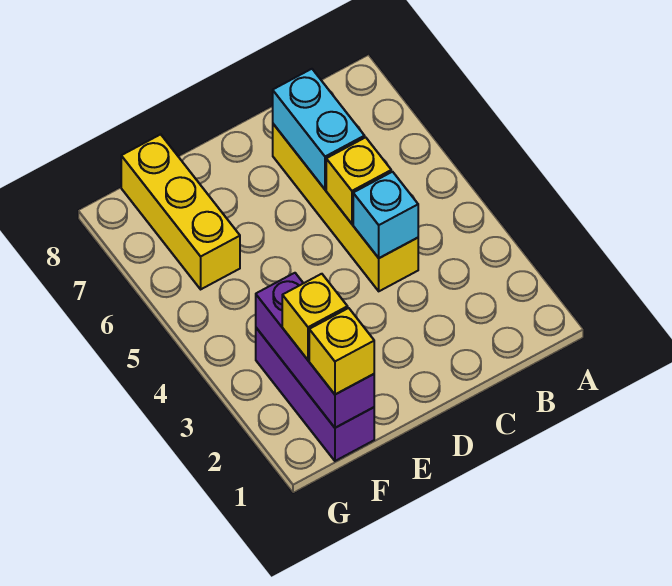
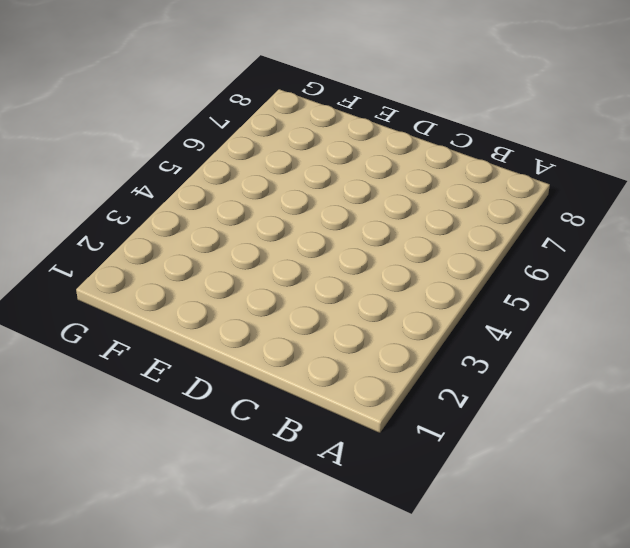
none -> yellow brick C4:C7 level 1
none -> purple brick F1:F3 level 1

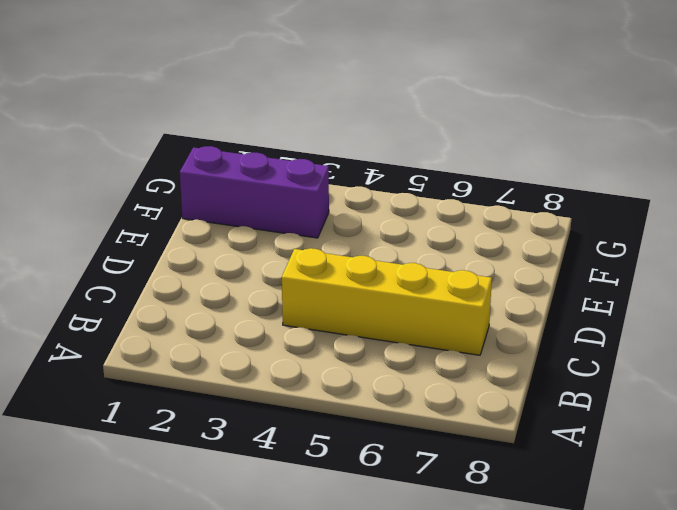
none -> yellow brick F6:F8 level 1
none -> cyan brick C4 level 2

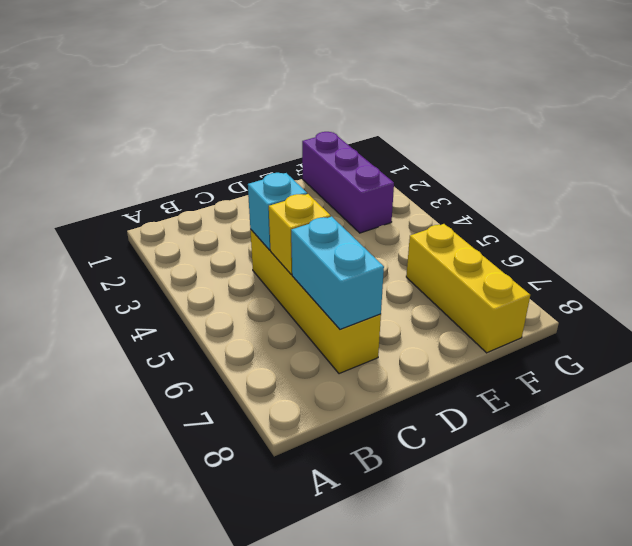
none -> purple brick F1:F3 level 2
none -> yellow brick F1 level 3

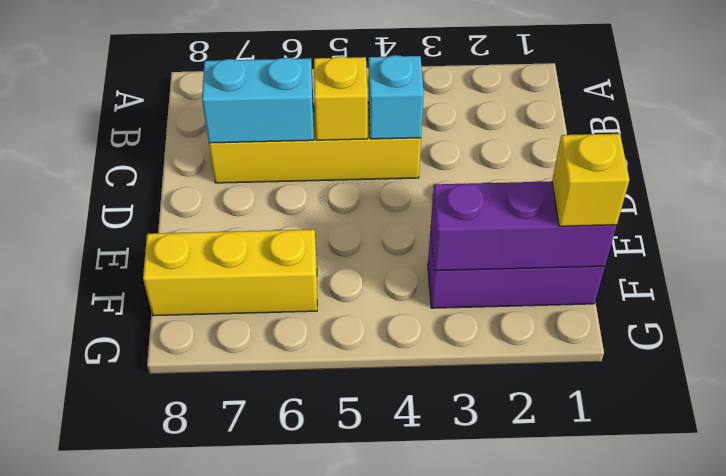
none -> yellow brick F2 level 3

